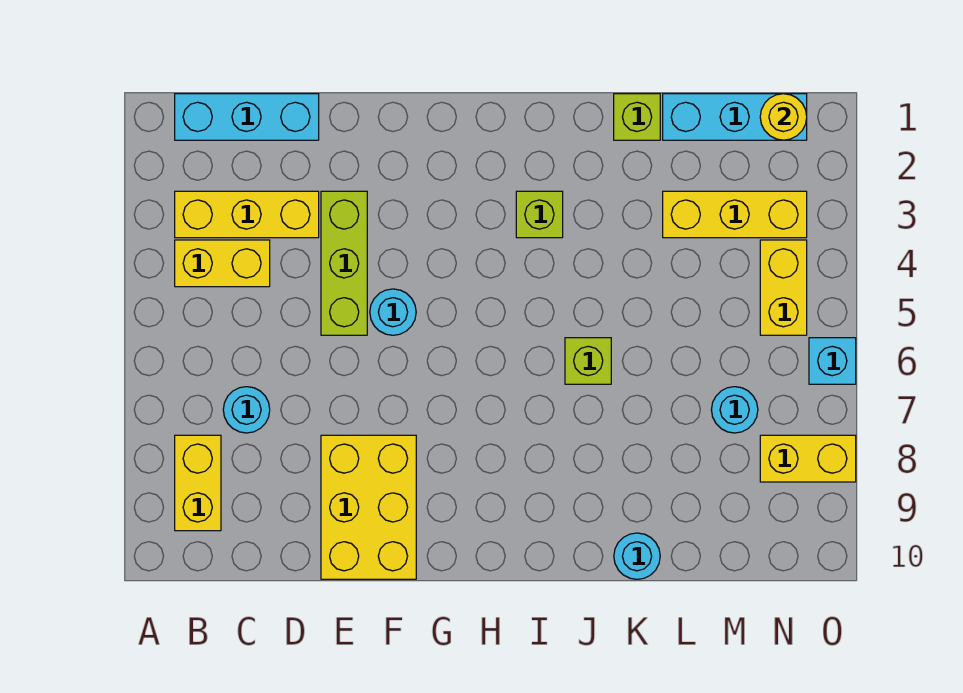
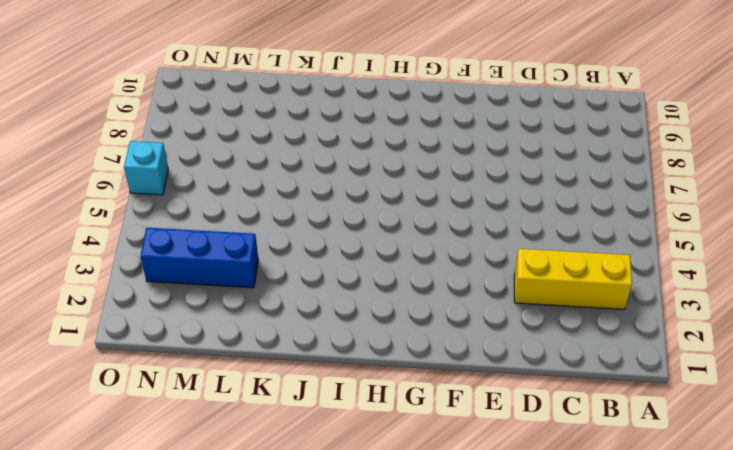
blue brick L3:N3 level 1 -> yellow brick L3:N3 level 1
none -> cyan brick B1:D1 level 1
none -> yellow brick B4:C4 level 1
none -> yellow brick B8:B9 level 1

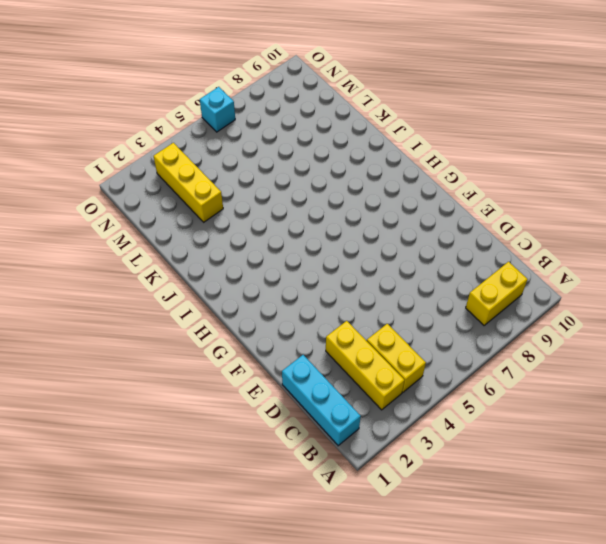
none -> cyan round brick C7 level 1
none -> lime brick E3:E5 level 1
none -> yellow brick E8:F10 level 1

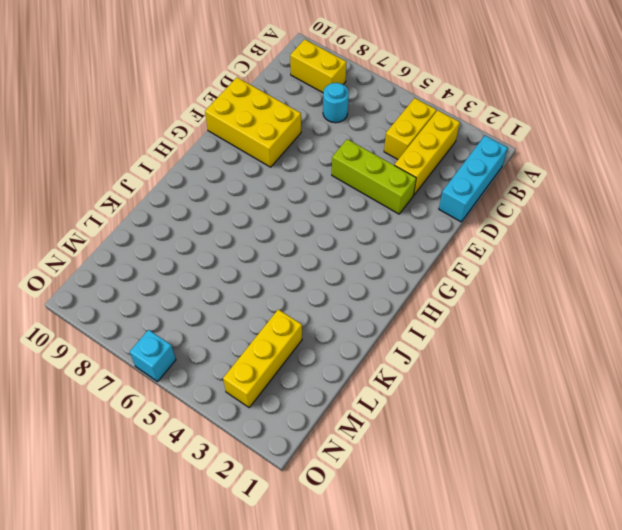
none -> cyan round brick F5 level 1
none -> lime brick I3 level 1
none -> lime brick J6 level 1

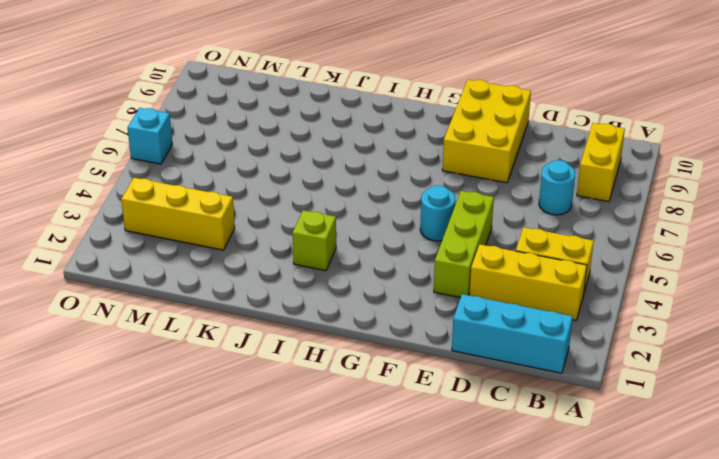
none -> lime brick J6 level 1
none -> lime brick K1 level 1
none -> cyan round brick K10 level 1

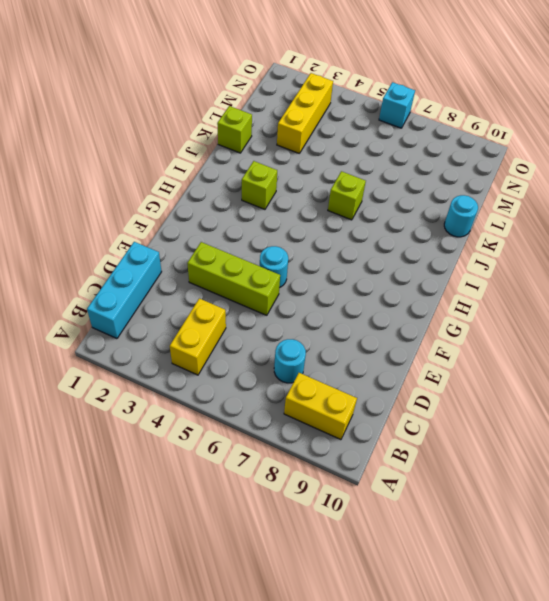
none -> yellow brick B3:D3 level 1
none -> yellow brick E8:F10 level 1
none -> cyan brick L1:N1 level 1

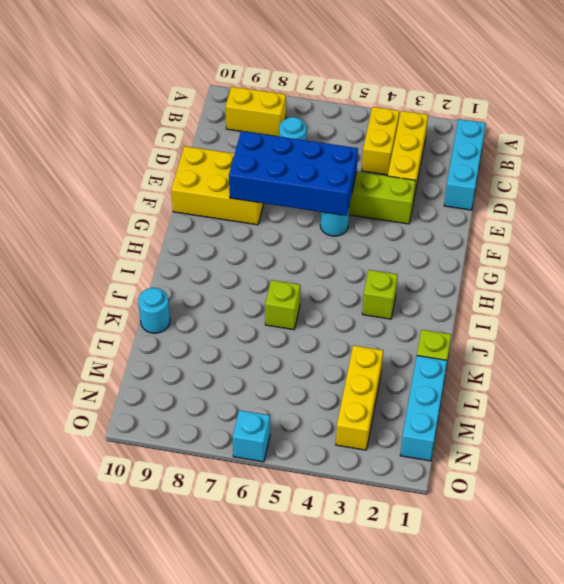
blue brick E5:F8 level 2 -> none
none -> cyan round brick M7 level 1
none -> yellow brick N4:N5 level 1
none -> yellow brick N8:O8 level 1

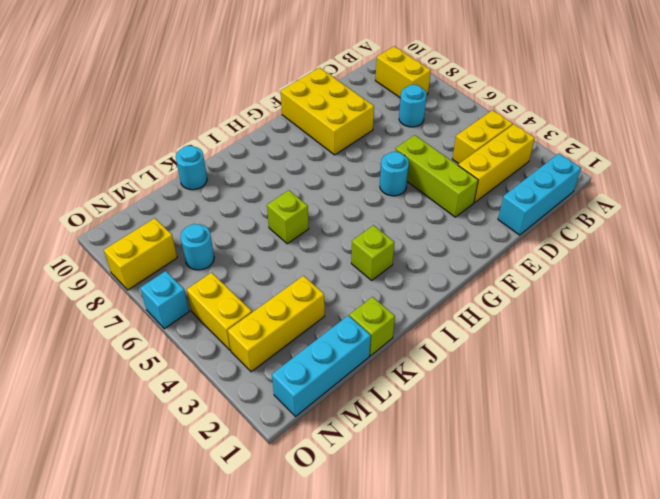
none -> yellow round brick N1 level 2

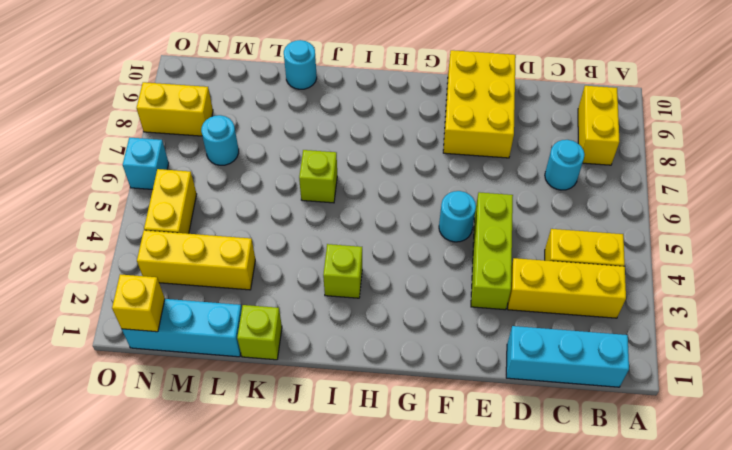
yellow brick N1 level 2 -> yellow round brick N1 level 2

